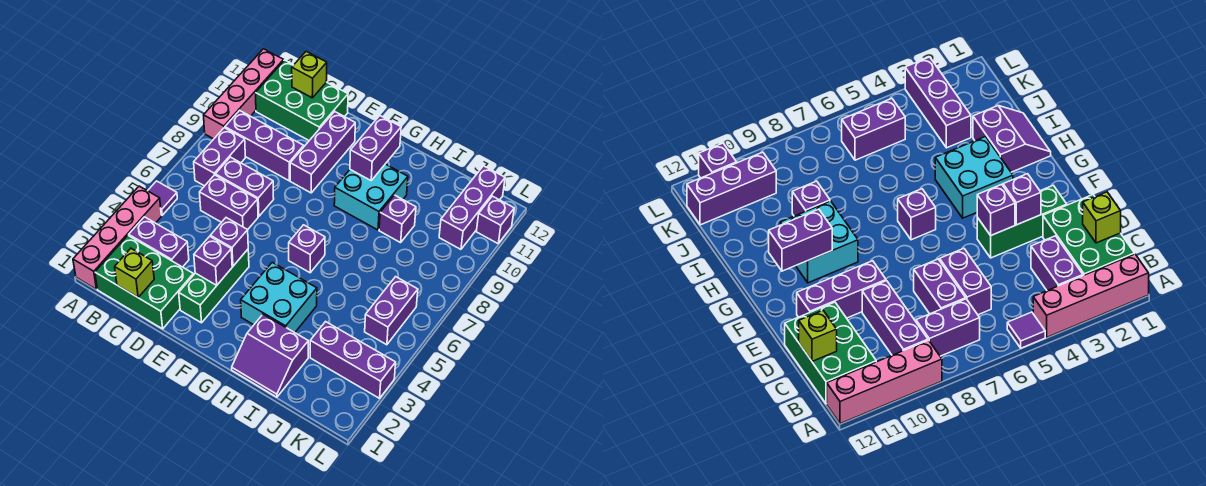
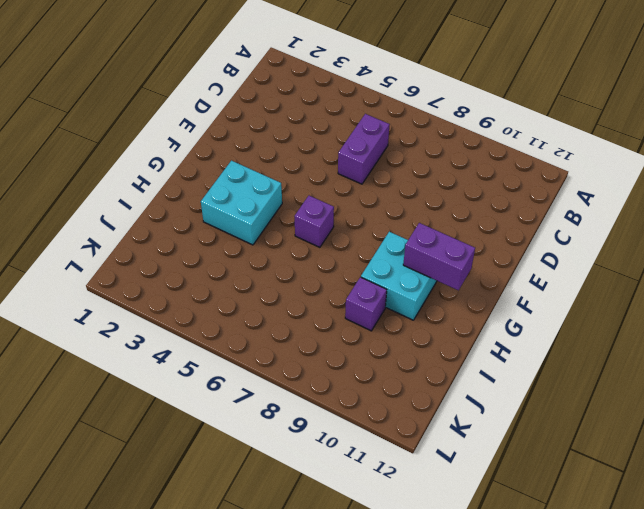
none -> pink brick A1:A4 level 1
none -> purple tile A5 level 1
none -> pink brick A9:A12 level 1

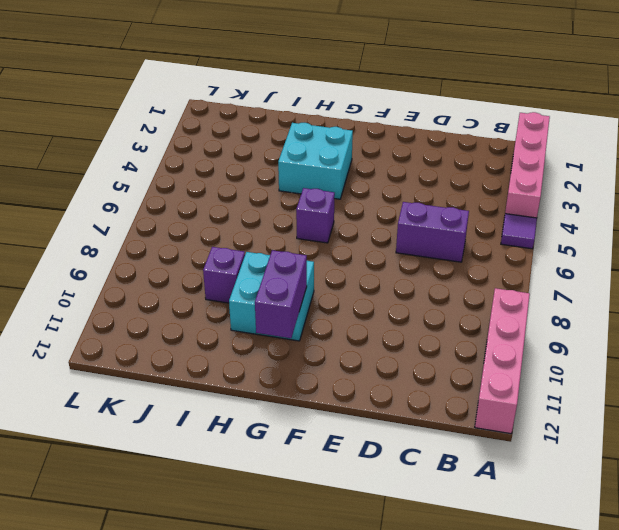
none -> green brick B1:D2 level 1
none -> purple brick B3:C3 level 1
none -> purple brick B7:B8 level 1

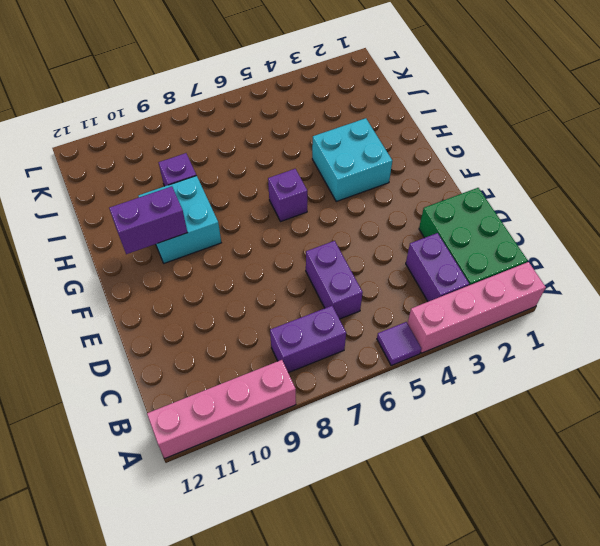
none -> purple brick B9:D9 level 1
none -> green brick B11:D12 level 1
none -> purple brick C7:D7 level 1

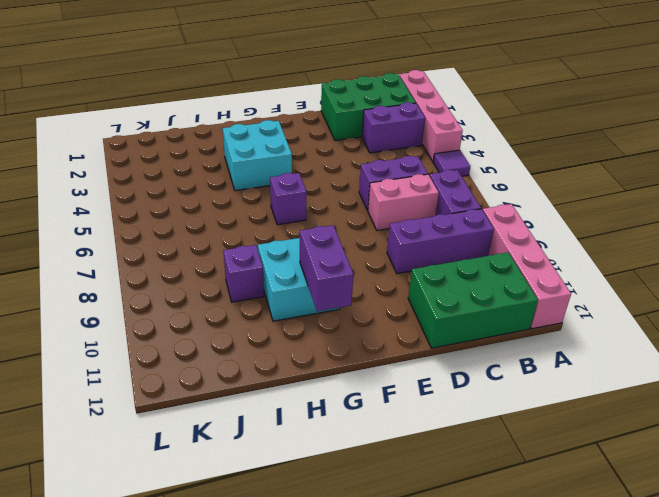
pink brick C7:D7 level 1 -> purple brick C7:D7 level 1
none -> green brick E2:E4 level 1
none -> purple brick E9:E11 level 1
none -> purple slope H1:I2 level 1 top 2

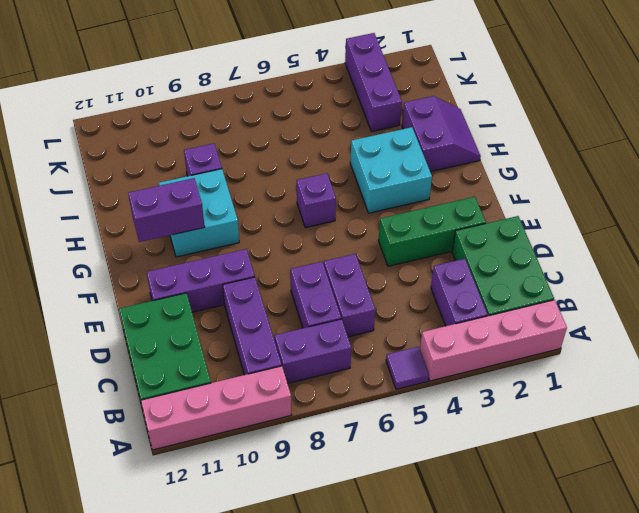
none -> purple brick K5:K6 level 1
none -> purple brick K10:K12 level 1
none -> purple brick L11 level 1

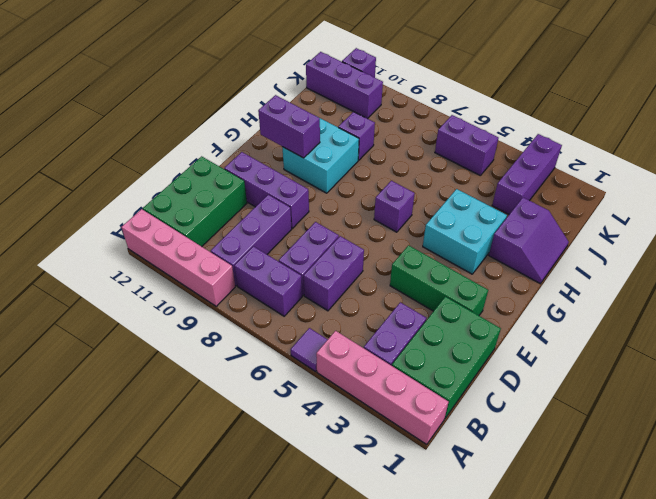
none -> lime brick C1 level 2
none -> lime brick C12 level 2
none -> purple brick E3 level 2

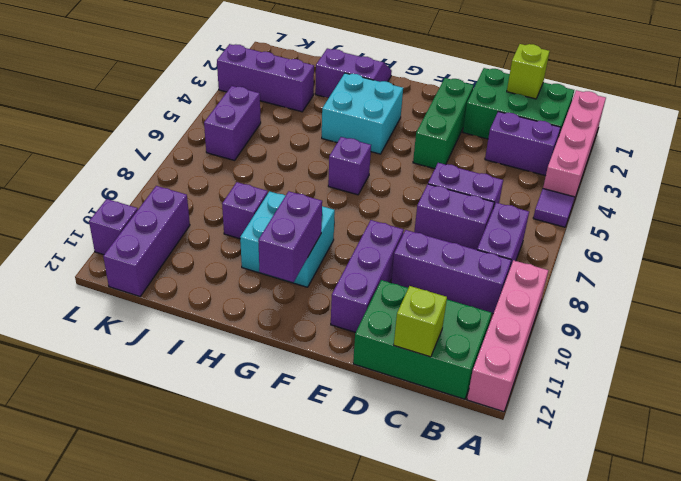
none -> purple brick E3 level 2
none -> purple brick E4 level 2

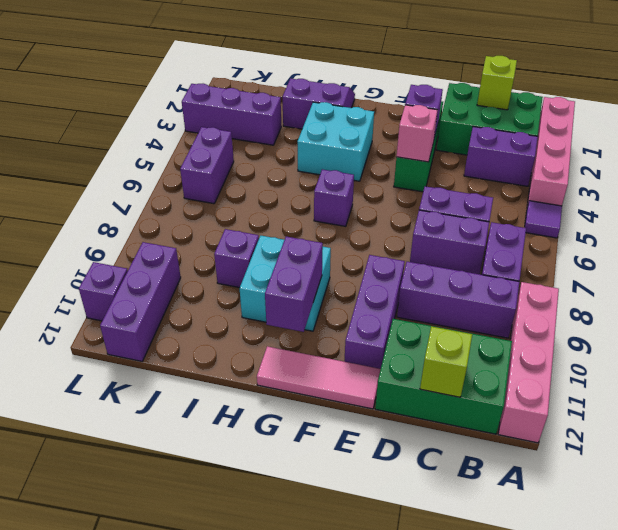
pink brick E4 level 2 -> purple brick E4 level 2
pink tile E12:G12 level 1 -> none

